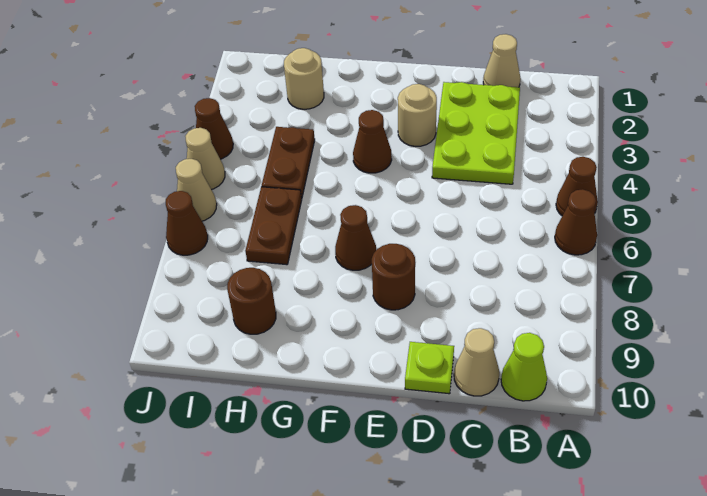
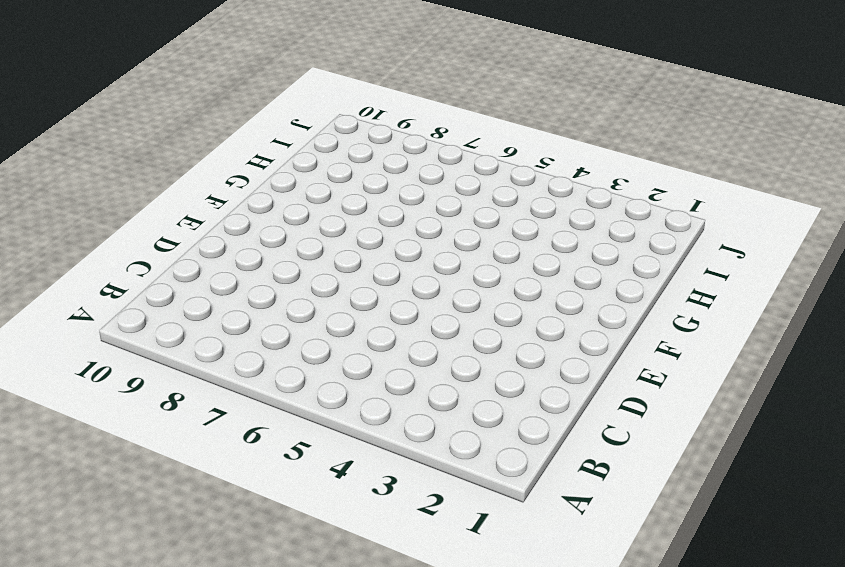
none -> brown cone A5 level 1
none -> brown cone A6 level 1
none -> lime cone B10 level 1

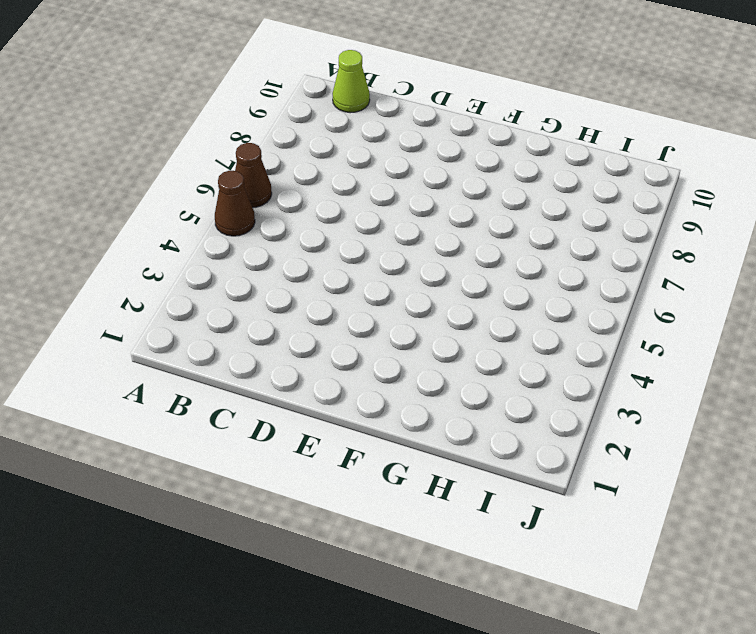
none -> tan cone C1 level 1
none -> lime plate C2:D4 level 1
none -> tan cone C10 level 1

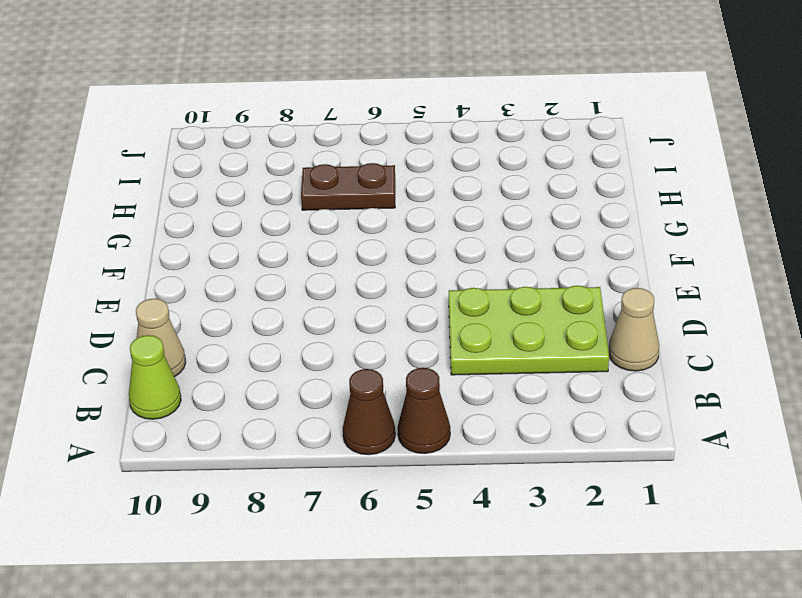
none -> lime plate D10 level 1
none -> tan round brick E3 level 1
none -> brown round brick E8 level 1

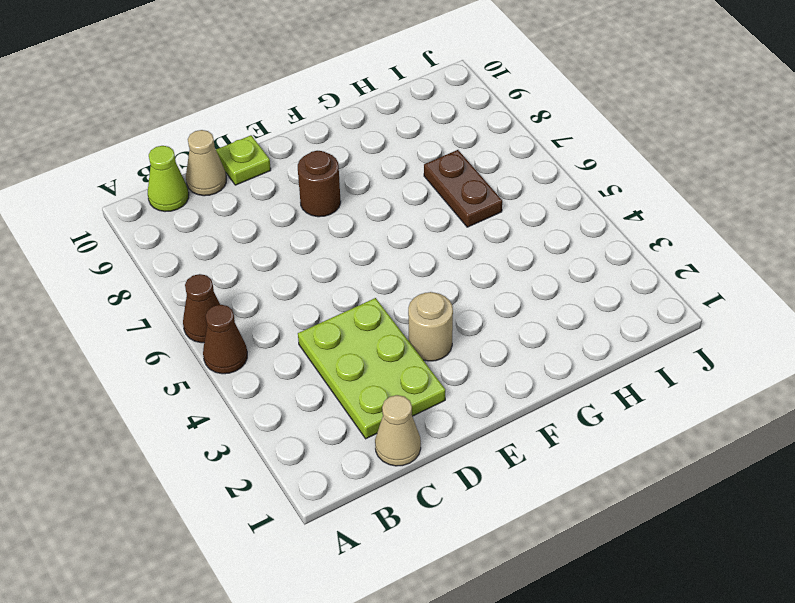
none -> brown cone F4 level 1
none -> brown cone F7 level 1
none -> tan round brick H2 level 1

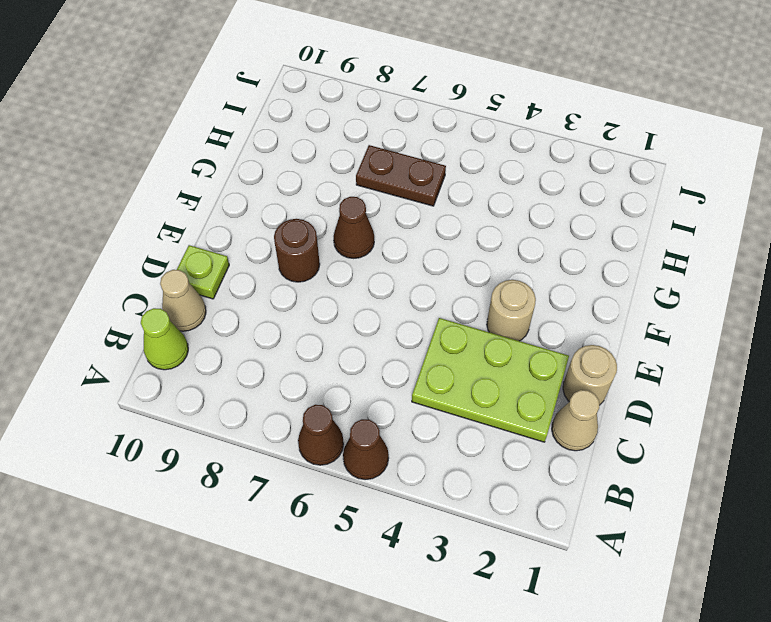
tan round brick D1 level 1 -> tan round brick H2 level 1
none -> brown cone F4 level 1
none -> brown plate H4:H5 level 1
none -> brown round brick H9 level 1

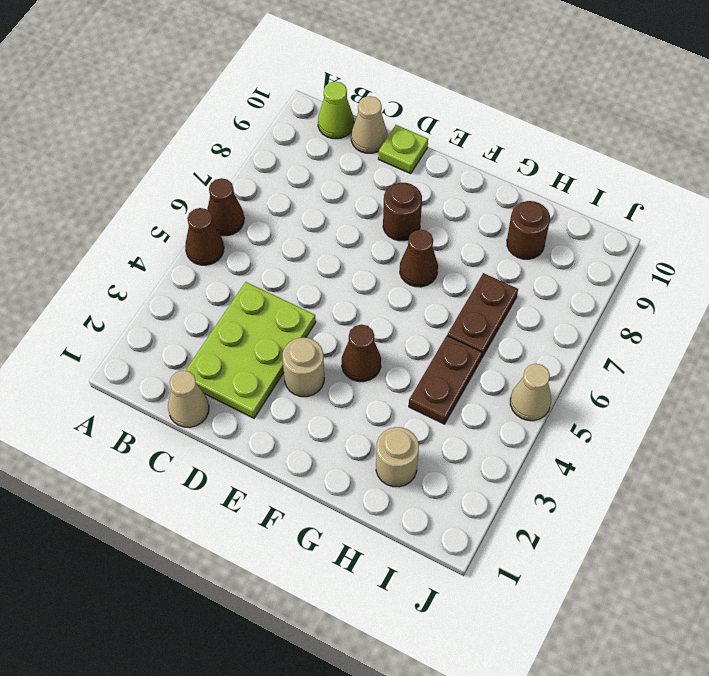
none -> brown cone J4 level 1
none -> tan cone J6 level 1
none -> brown cone J7 level 1

